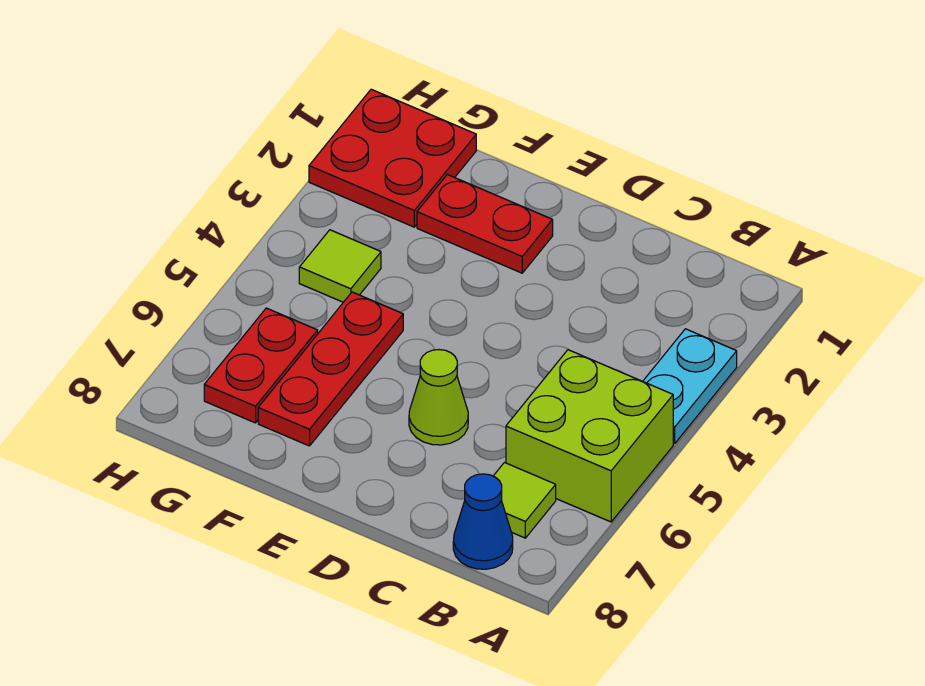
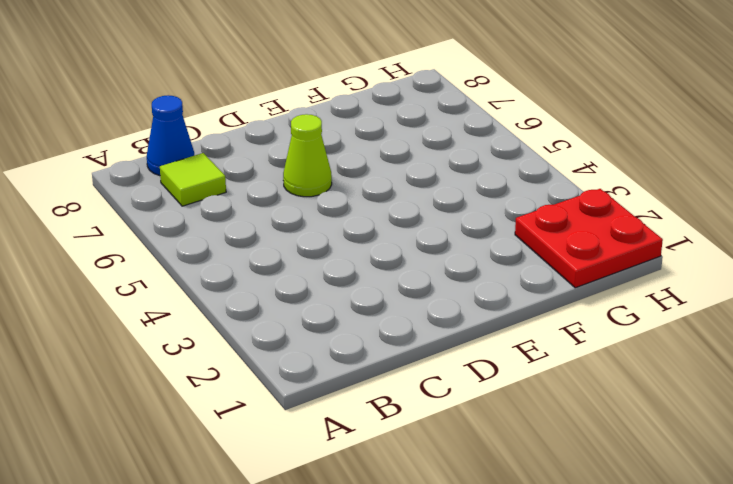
none -> cyan plate A3:A4 level 1
none -> lime brick A5:B6 level 1

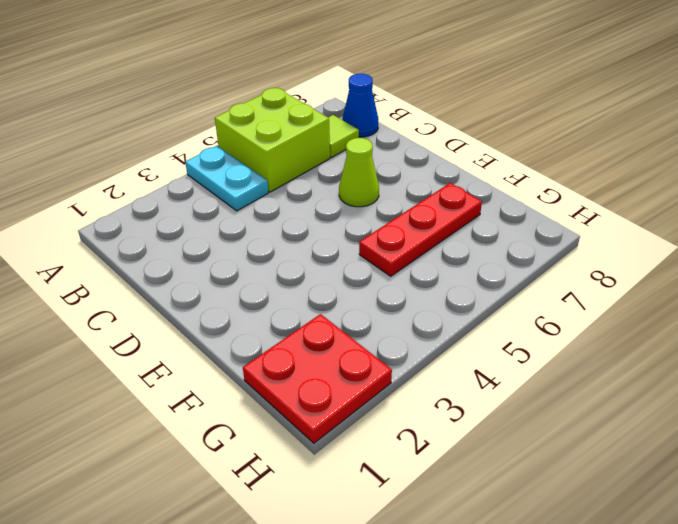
cyan plate A4:B4 level 1 -> cyan plate A3:A4 level 1
none -> red plate E2:F2 level 1
none -> lime tile G4 level 1

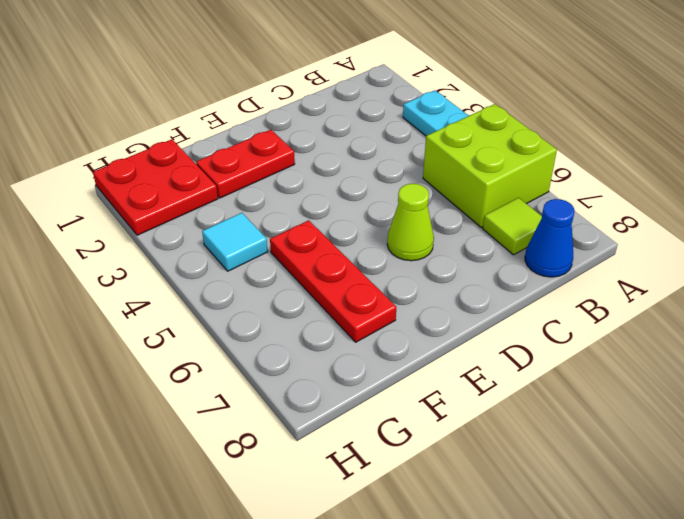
cyan tile G4 level 1 -> lime tile G4 level 1
none -> red plate G6:G7 level 1

